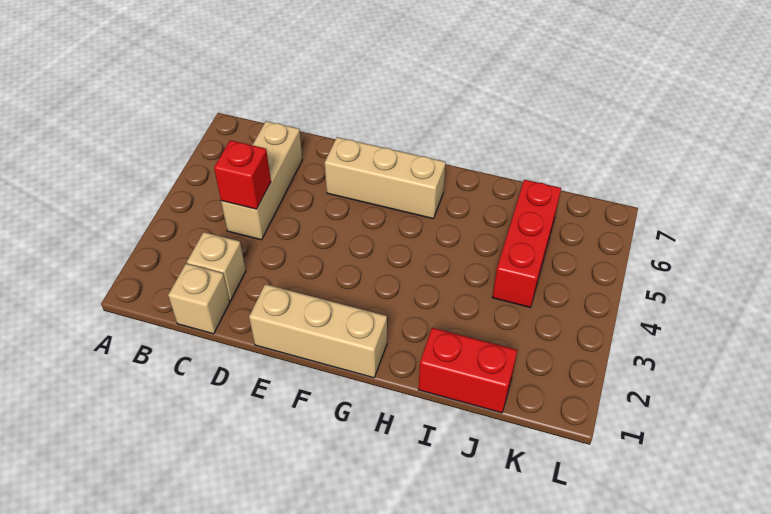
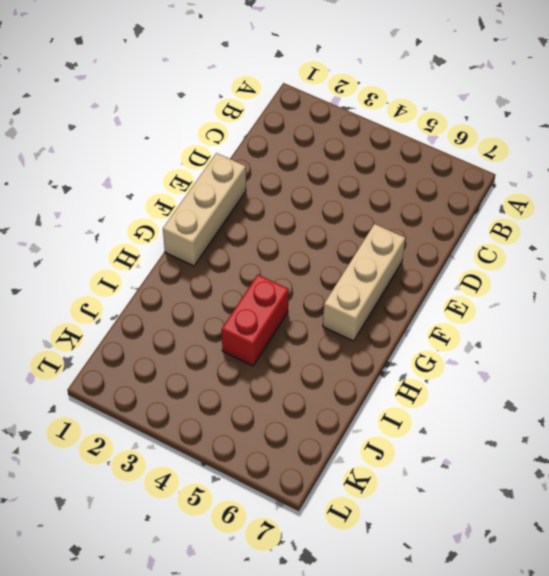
red brick H4:I4 level 1 -> red brick I1:J1 level 1
none -> tan brick C1 level 1
none -> tan brick C2 level 1

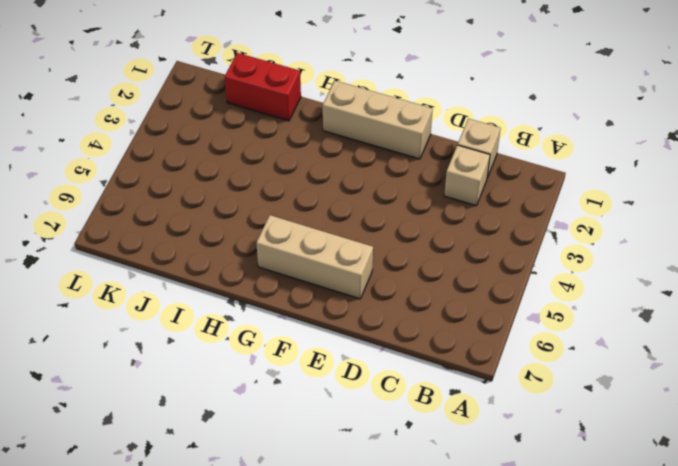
none -> tan brick C4:C6 level 1
none -> red brick J4:J6 level 1

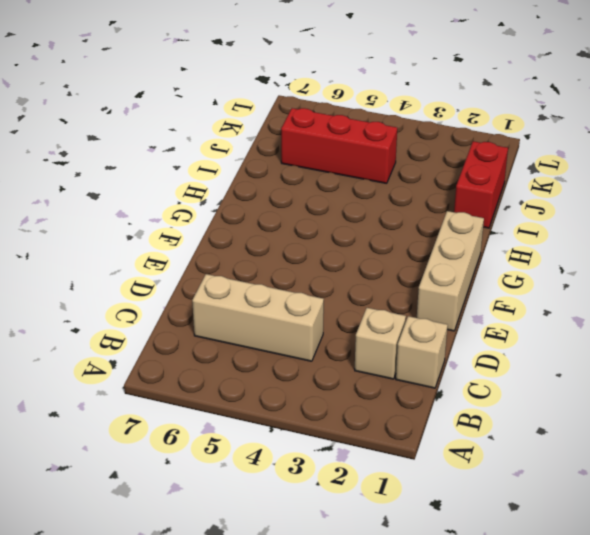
none -> tan brick E6:G6 level 1
none -> red brick C4 level 2

